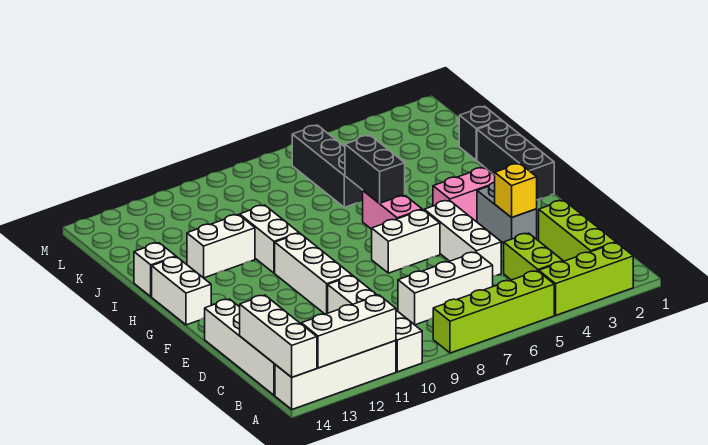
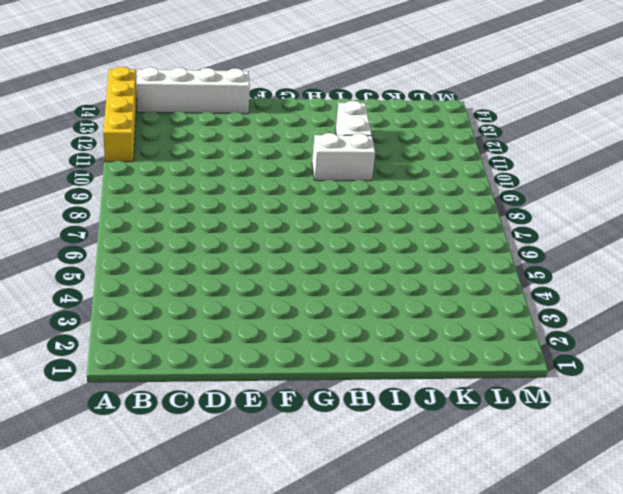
yellow brick A11:A14 level 1 -> white brick A11:A14 level 1
none -> lime brick A2:A4 level 1
none -> lime brick A5:A8 level 1
none -> white brick A10:D10 level 1

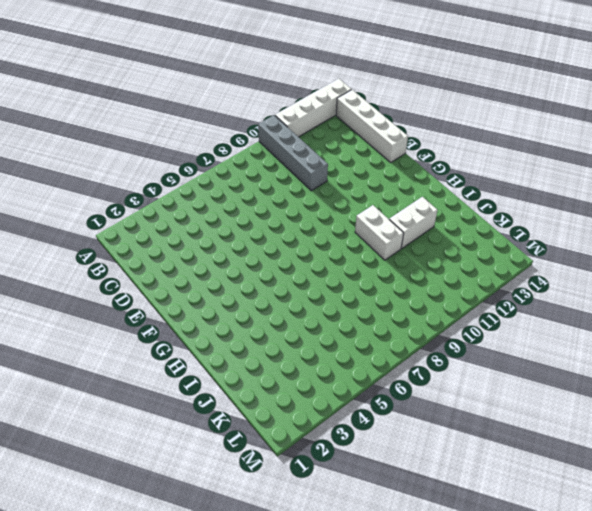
grey brick A10:D10 level 1 -> white brick A10:D10 level 1
none -> lime brick A2:A4 level 1
none -> lime brick A5:A8 level 1
none -> lime brick B2:D2 level 1

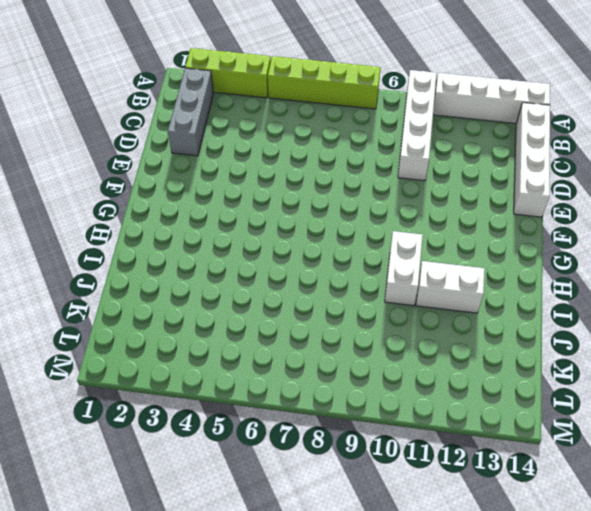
grey brick B2:D2 level 1 -> lime brick B2:D2 level 1
none -> lime brick B4:C4 level 1
none -> white brick C6:C8 level 1
none -> white brick D5:F5 level 1

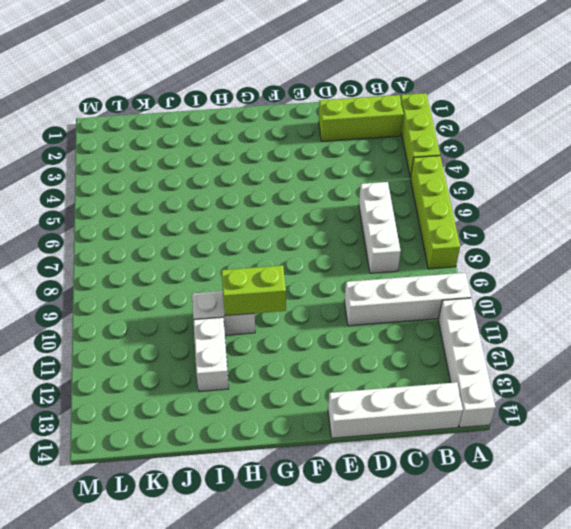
lime brick G10:H10 level 2 -> lime brick B4:C4 level 1
none -> white brick D5:F5 level 1
none -> grey brick E3:F3 level 1
none -> white brick E10:G10 level 1

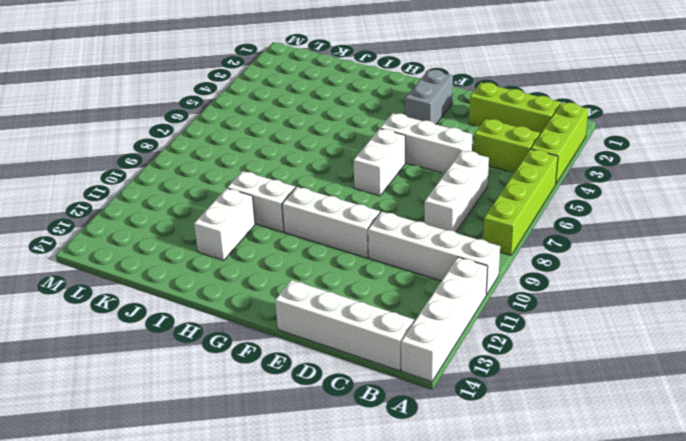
grey brick F2:F3 level 1 -> grey brick E3:F3 level 1
none -> black brick G1:I1 level 1
none -> pink brick G3:G4 level 1
none -> pink brick G6:H6 level 1

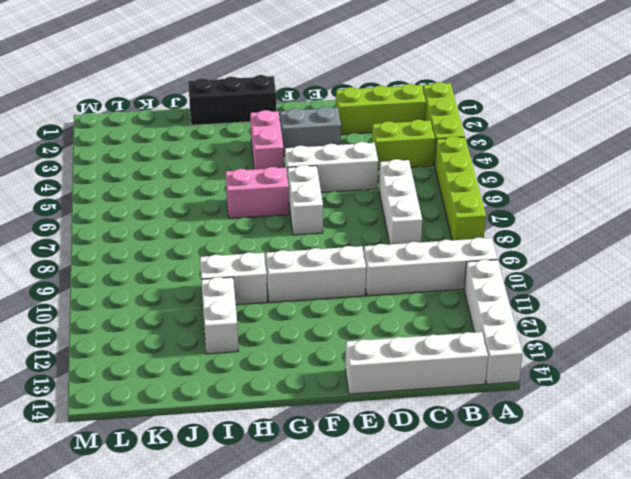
none -> white brick G14:H14 level 1
none -> white brick I14 level 1
none -> black brick J1 level 1

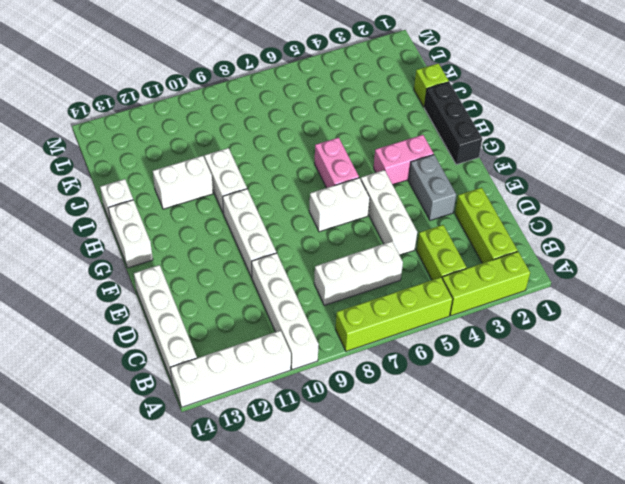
lime brick J1 level 1 -> black brick J1 level 1
none -> black brick J6:L6 level 1
none -> white brick A11:A13 level 2
none -> white brick A14:C14 level 2

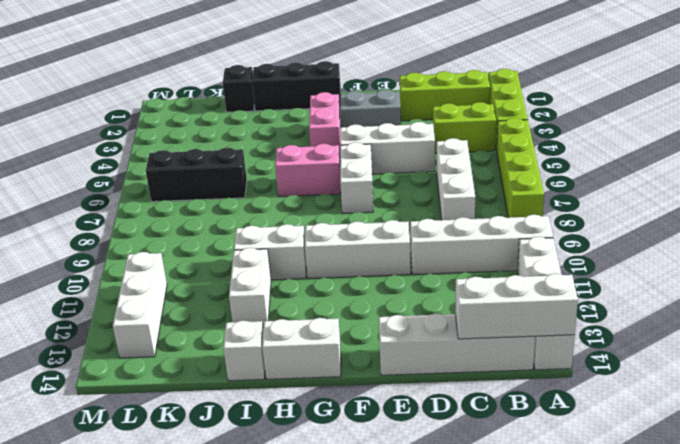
white brick L11:L13 level 1 -> white brick A11:A13 level 2
none -> yellow brick E3 level 2
none -> black brick H6:I6 level 2

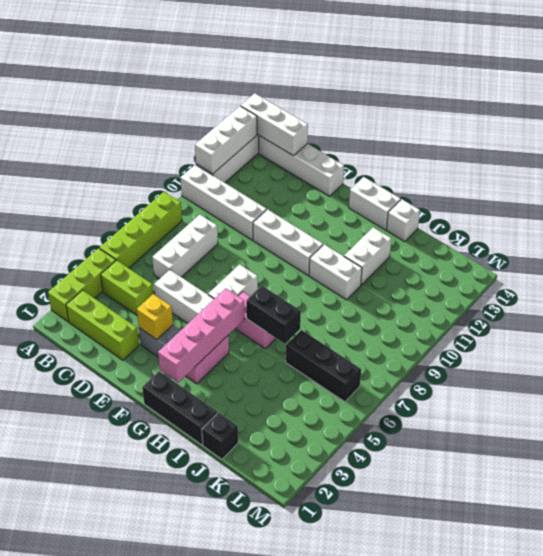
pink brick G2:G5 level 2 -> none

